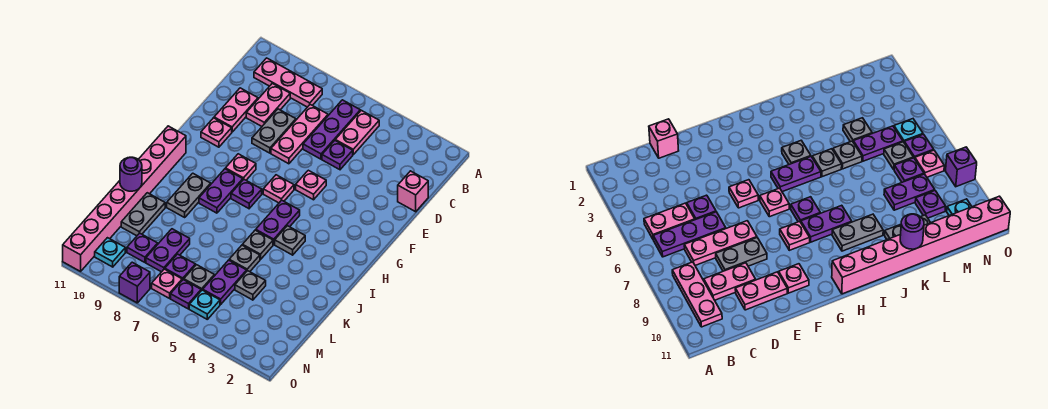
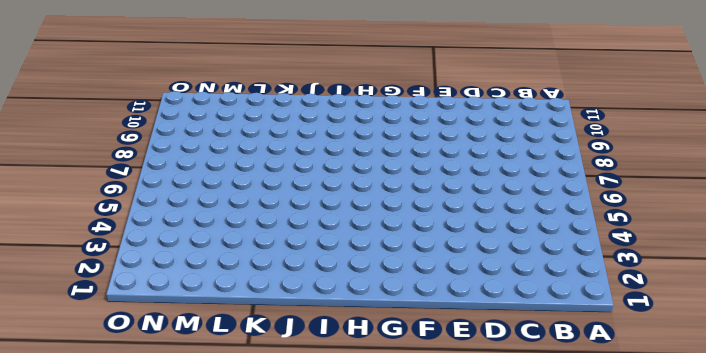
none -> pink plate B5:C5 level 1
none -> purple plate B6:D6 level 1
none -> pink plate B8:B10 level 1
none -> pink plate C7:E7 level 1

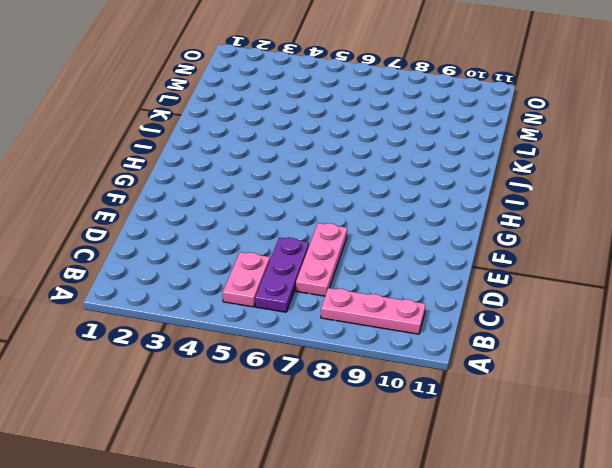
none -> pink plate C9:D9 level 1
none -> pink brick D1 level 1
none -> purple plate D5 level 1
none -> grey plate D8:E8 level 1

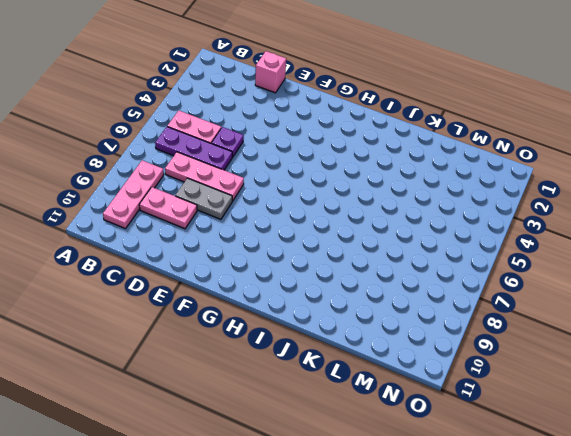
none -> pink plate D10:E10 level 1
none -> pink plate F5 level 1
none -> pink plate F10 level 1
none -> pink plate G6 level 1

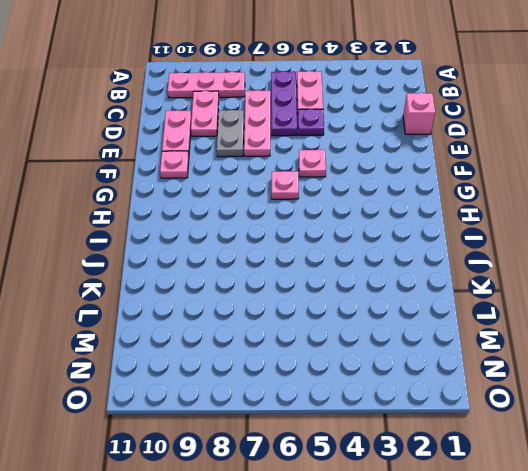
none -> pink plate G8 level 1
none -> purple plate H5:I5 level 1
none -> purple plate H7 level 1
none -> purple plate H8:I8 level 1

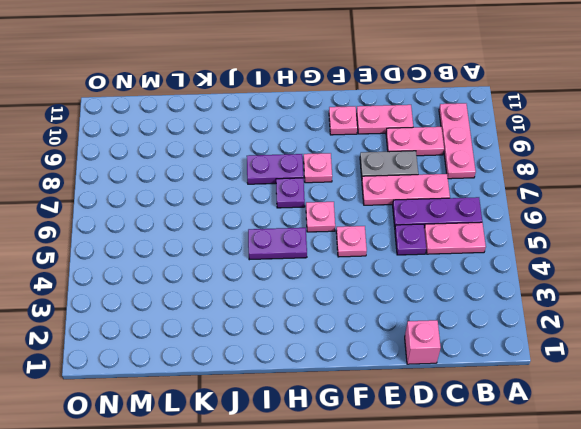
none -> pink brick H11:O11 level 1
none -> grey plate I4 level 1
none -> grey plate I9:J9 level 1
none -> grey plate J5 level 1

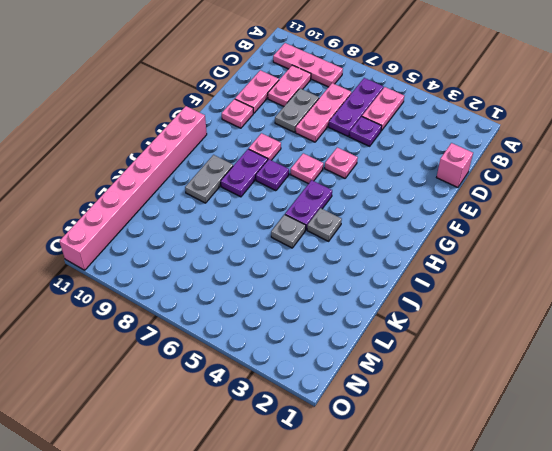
none -> grey plate K5 level 1
none -> grey plate K10:L10 level 1
none -> grey plate L4 level 1
none -> purple plate L5:M5 level 1

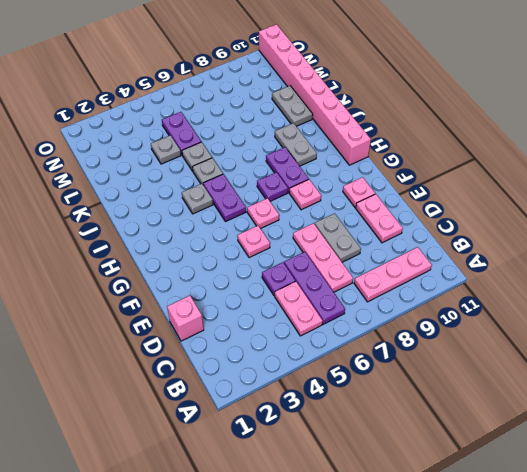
none -> pink plate C9:D9 level 1
none -> purple plate L8:M8 level 1
none -> grey plate M6 level 1
none -> purple plate M7 level 1

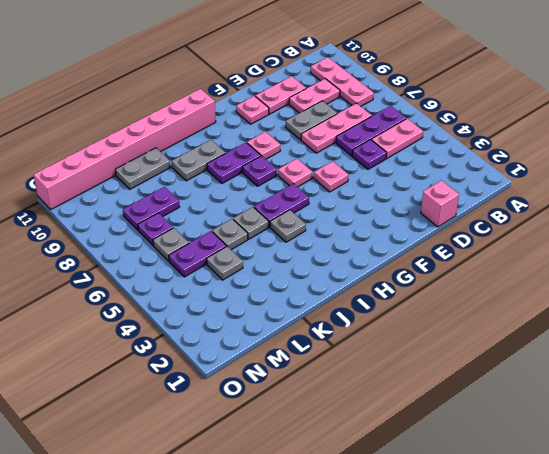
none -> purple plate M9 level 1
none -> cyan plate N5 level 1
none -> purple plate N6 level 1
none -> pink plate N7 level 1

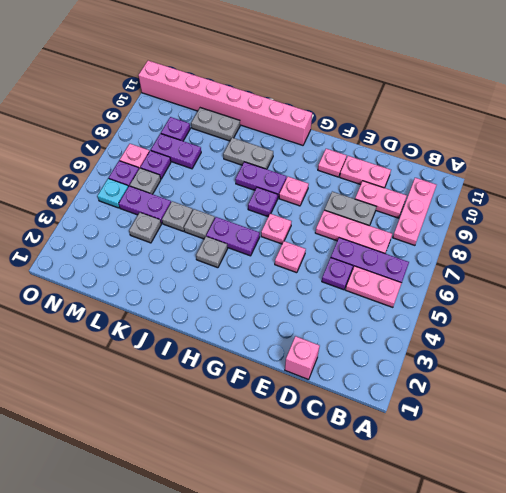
none -> cyan plate N10 level 1
none -> purple brick O8 level 1
none -> purple round brick K11 level 2

